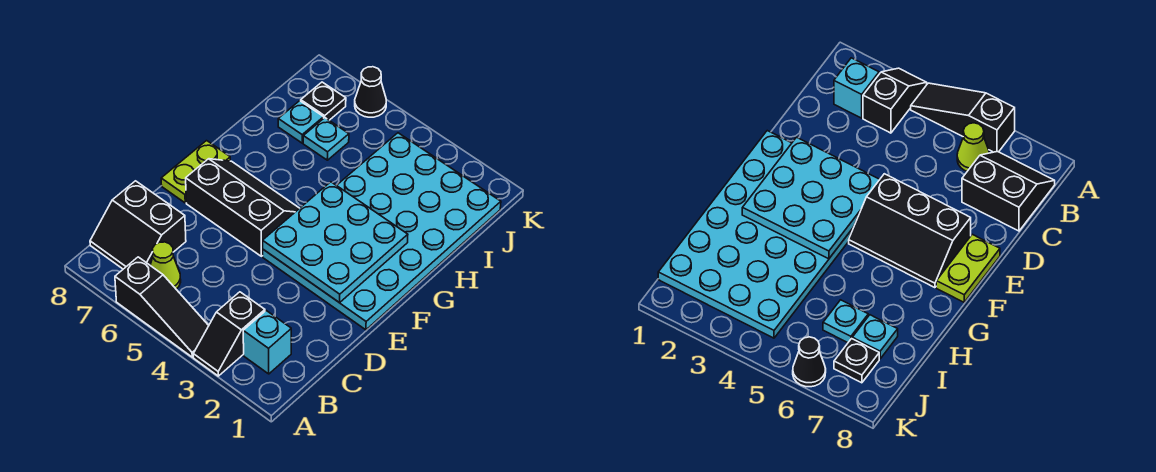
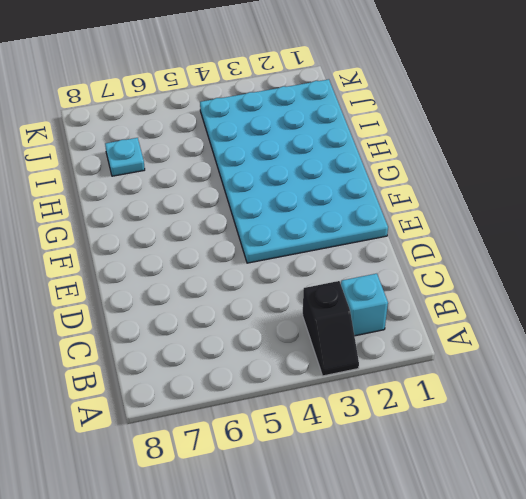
none -> black slope A4:A6 level 1 top 6
none -> lime cone B6 level 1
none -> black slope B7:C8 level 1 top C

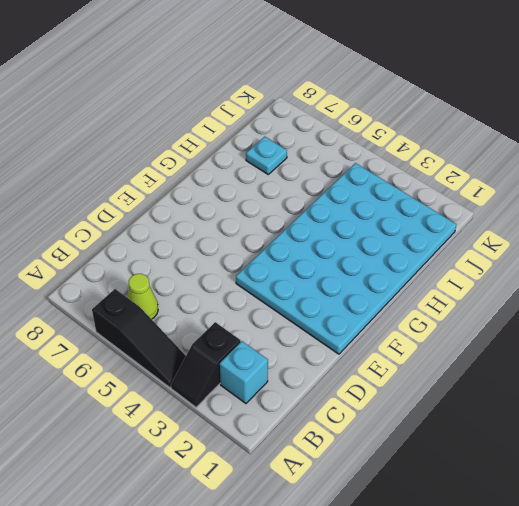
none -> black slope B7:C8 level 1 top C
none -> black slope E5:F7 level 1 top E
none -> lime plate E8:F8 level 1

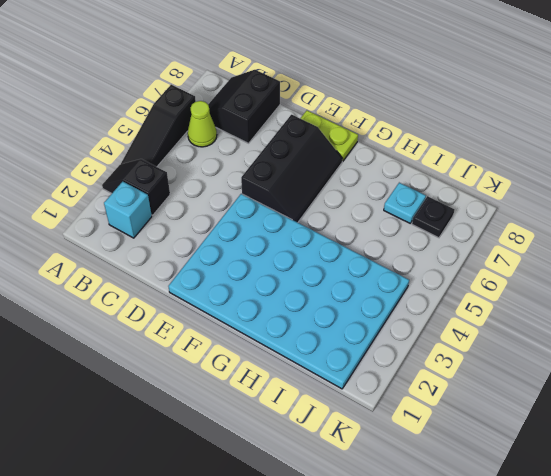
none -> cyan plate I6 level 1
none -> black cone K6 level 1
none -> cyan plate E2:G4 level 2

